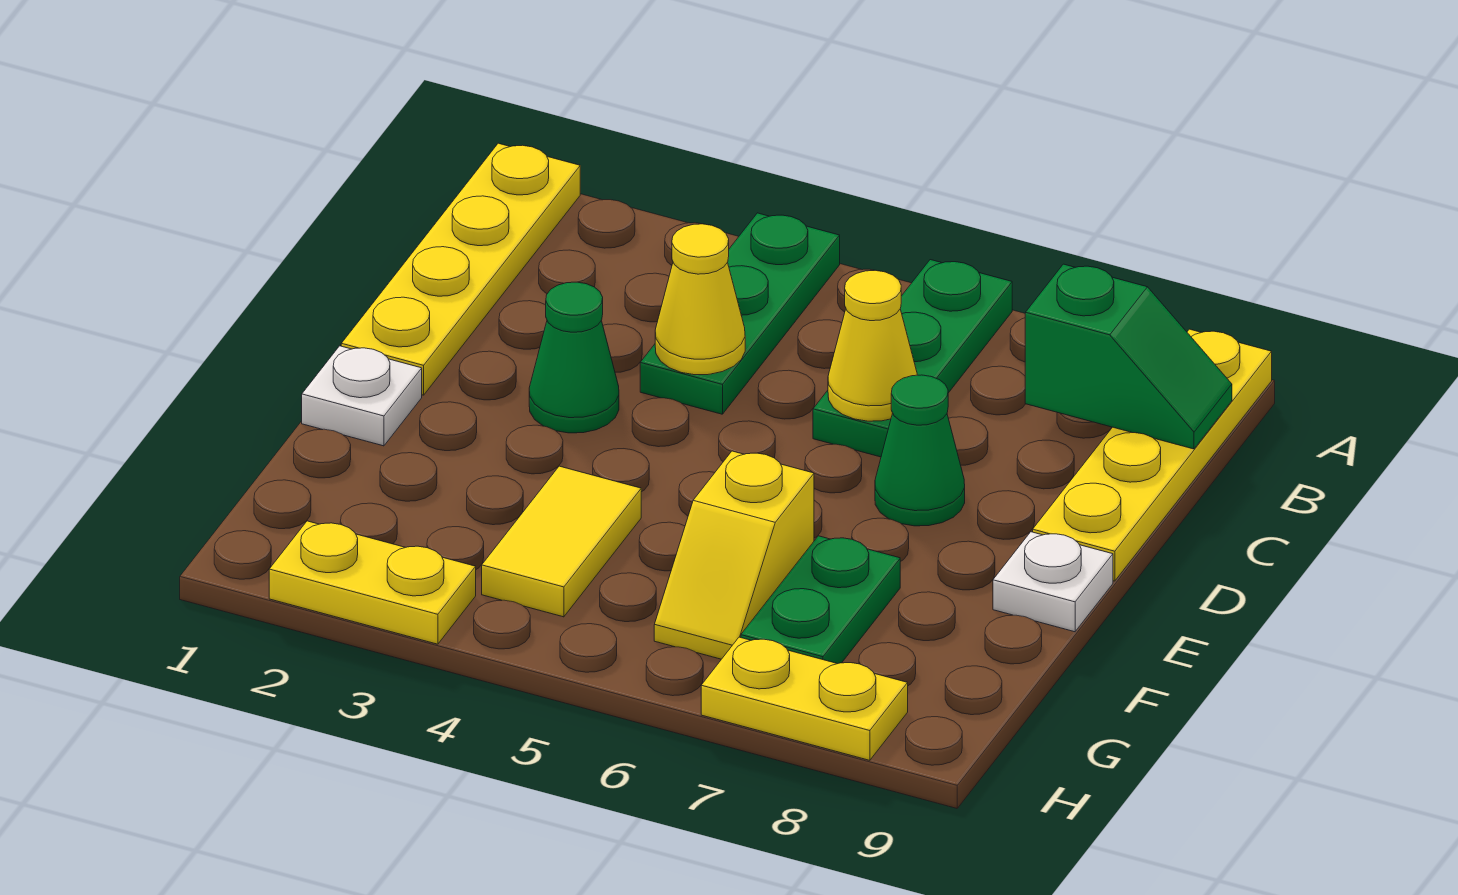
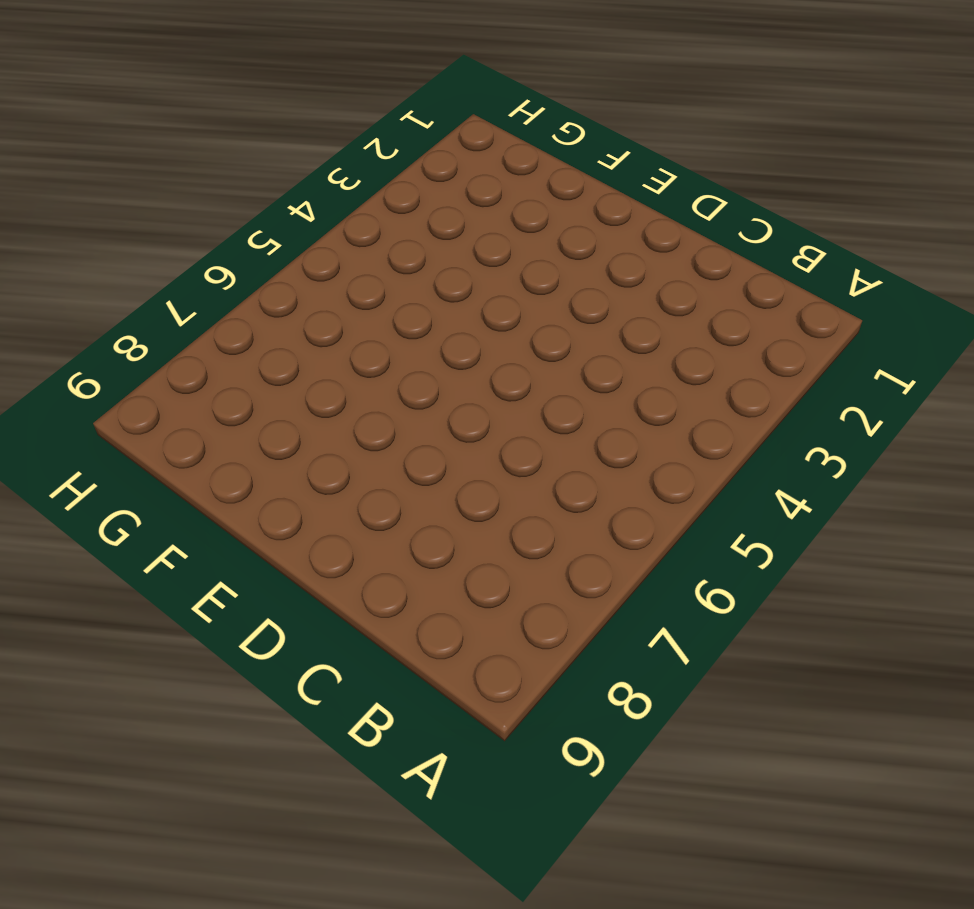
none -> yellow plate A1:D1 level 1
none -> green plate A4:C4 level 1
none -> green plate A6:C6 level 1

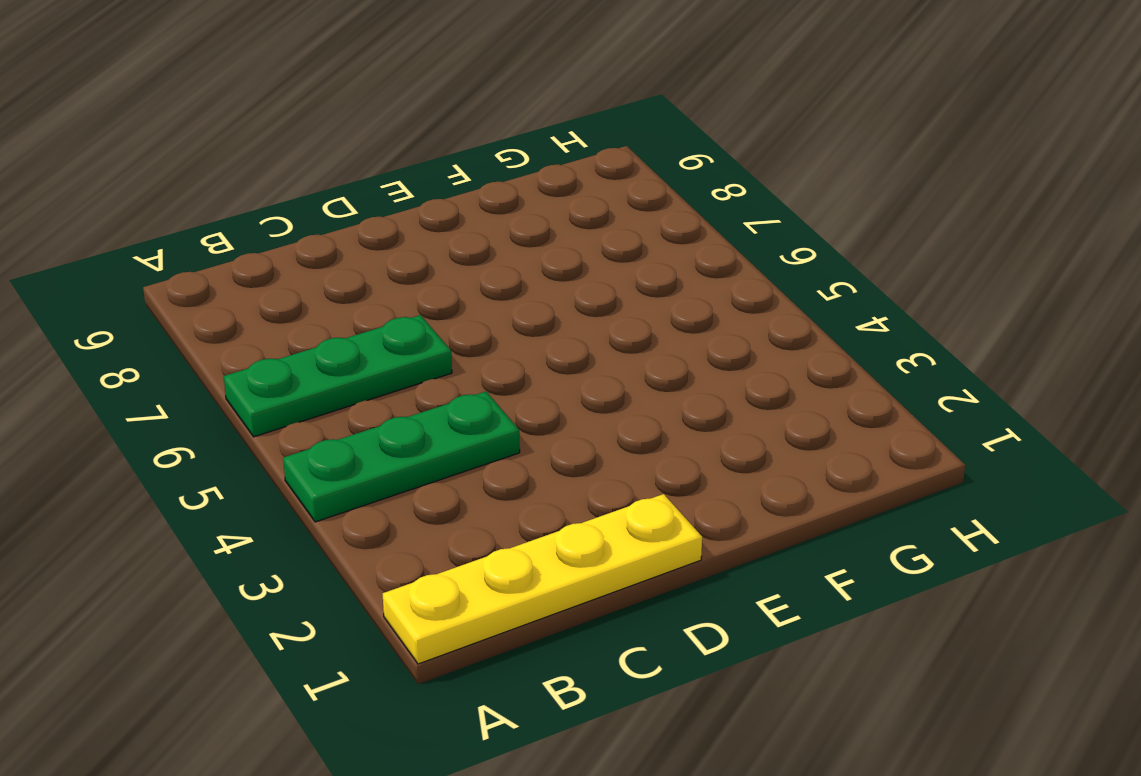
none -> yellow plate A9:D9 level 1
none -> green cone D3 level 1
none -> green cone D7 level 1

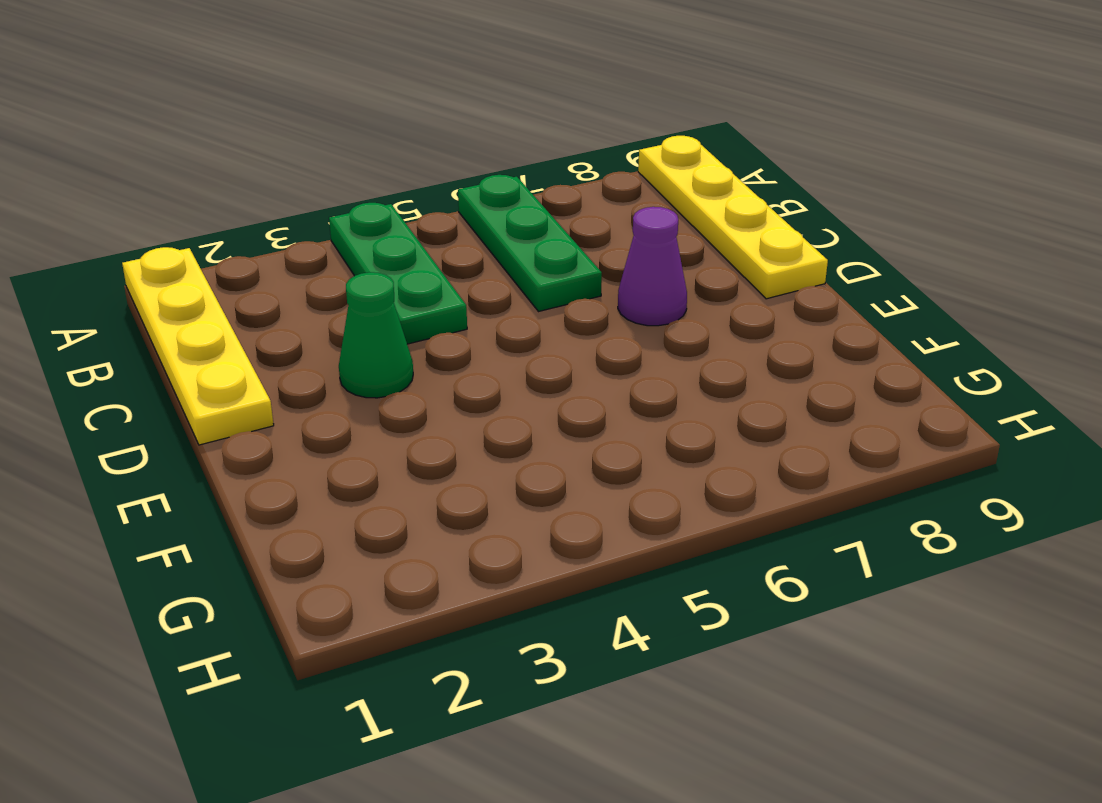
purple cone D7 level 1 -> green cone D7 level 1
none -> white plate E1 level 1
none -> white plate E9 level 1
none -> yellow tile F4:G4 level 1

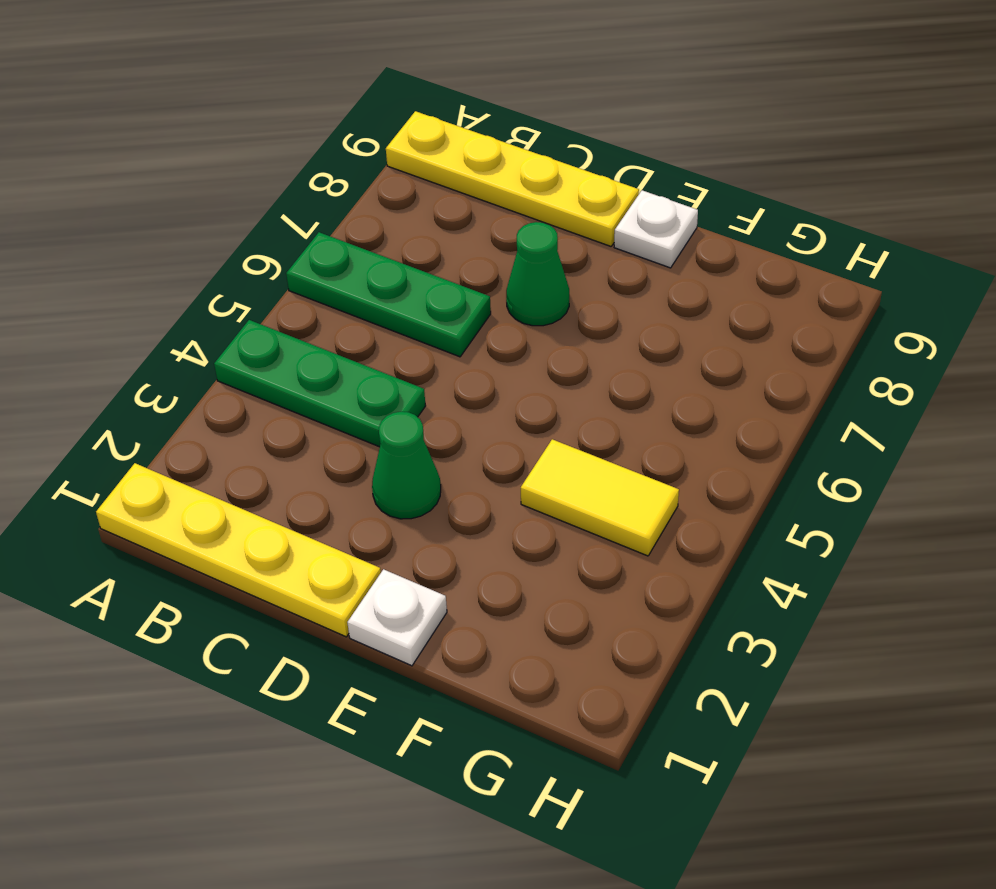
none -> yellow slope F6:G6 level 1 top F
none -> green plate F7:G7 level 1
none -> yellow plate H2:H3 level 1

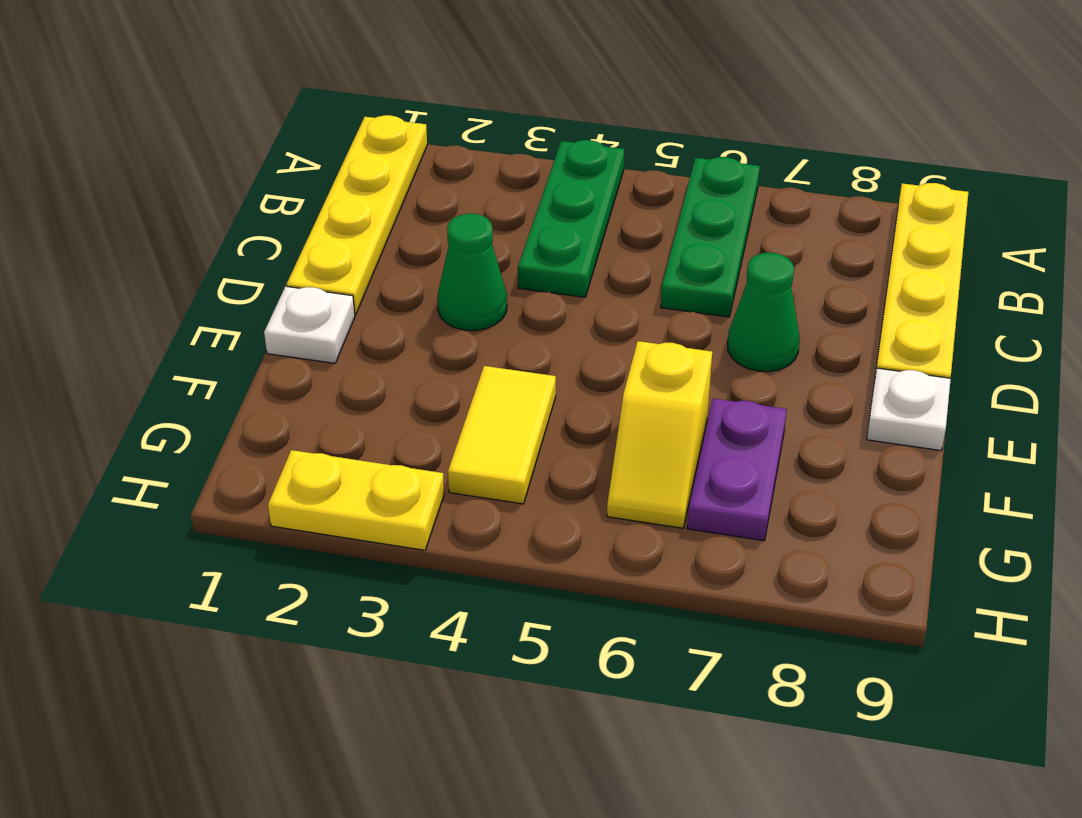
purple plate F7:G7 level 1 -> green plate F7:G7 level 1
none -> yellow plate H7:H8 level 1
none -> green slope B8:B9 level 2 top 8
none -> yellow cone C4 level 2

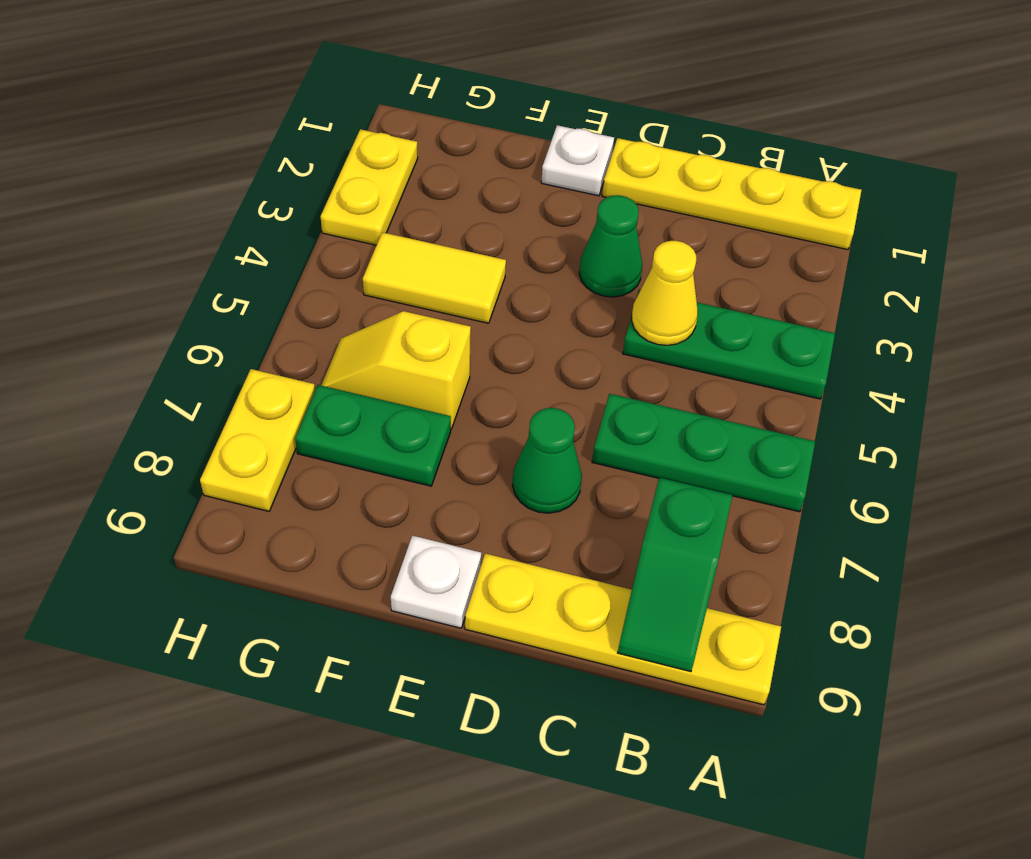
none -> yellow cone C6 level 2

